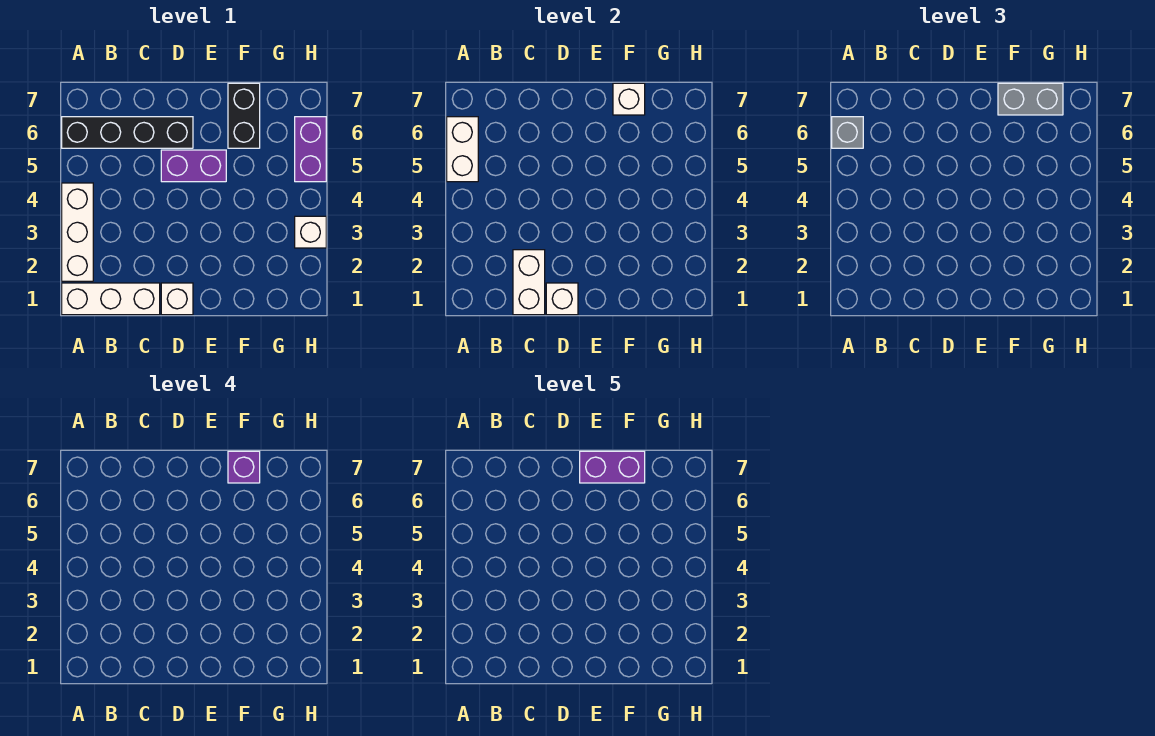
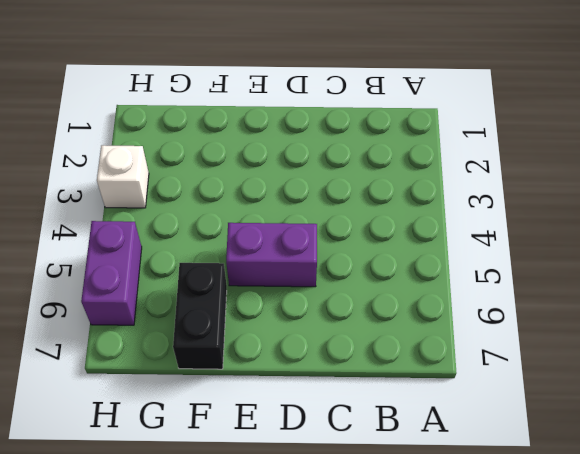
none -> white brick A1:C1 level 1
none -> white brick A2:A4 level 1
none -> black brick A6:D6 level 1

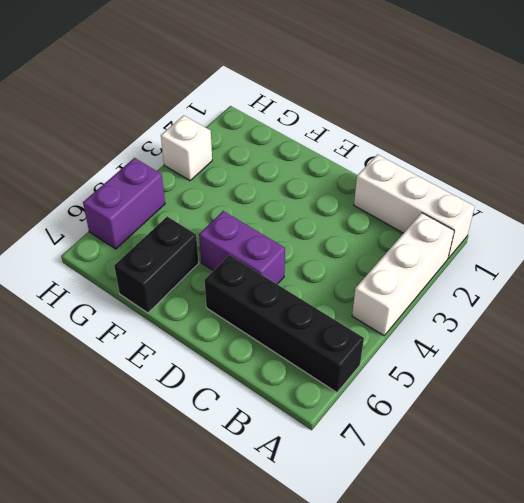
none -> white brick D1 level 1
none -> white brick A5:A6 level 2
none -> white brick C1:C2 level 2

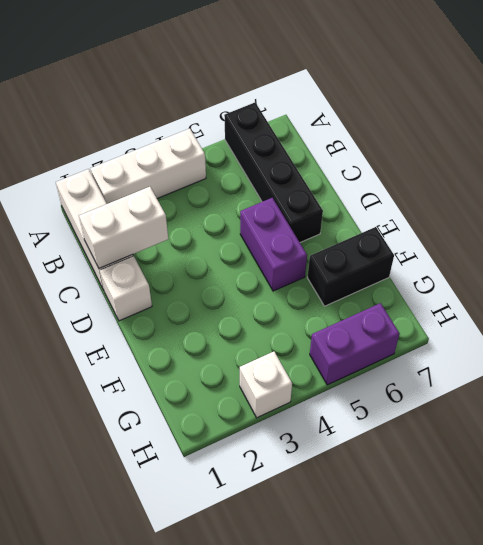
none -> white brick A5:A6 level 2
none -> white brick D1 level 2
none -> white brick F7 level 2

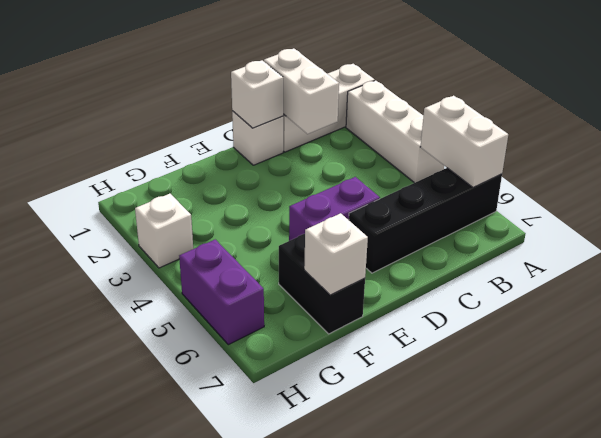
none -> grey brick A6 level 3
none -> grey brick F7:G7 level 3
none -> purple brick F7 level 4

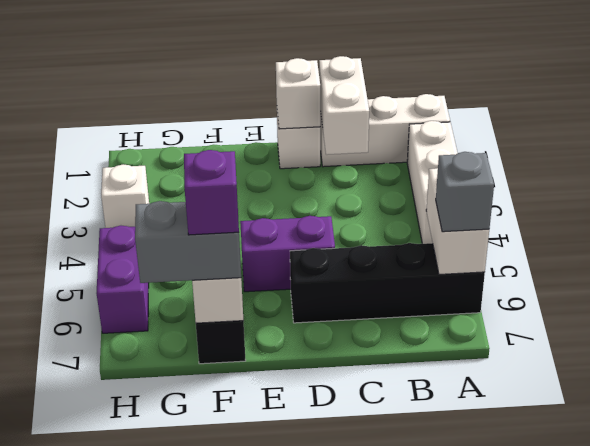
none -> purple brick E7:F7 level 5

